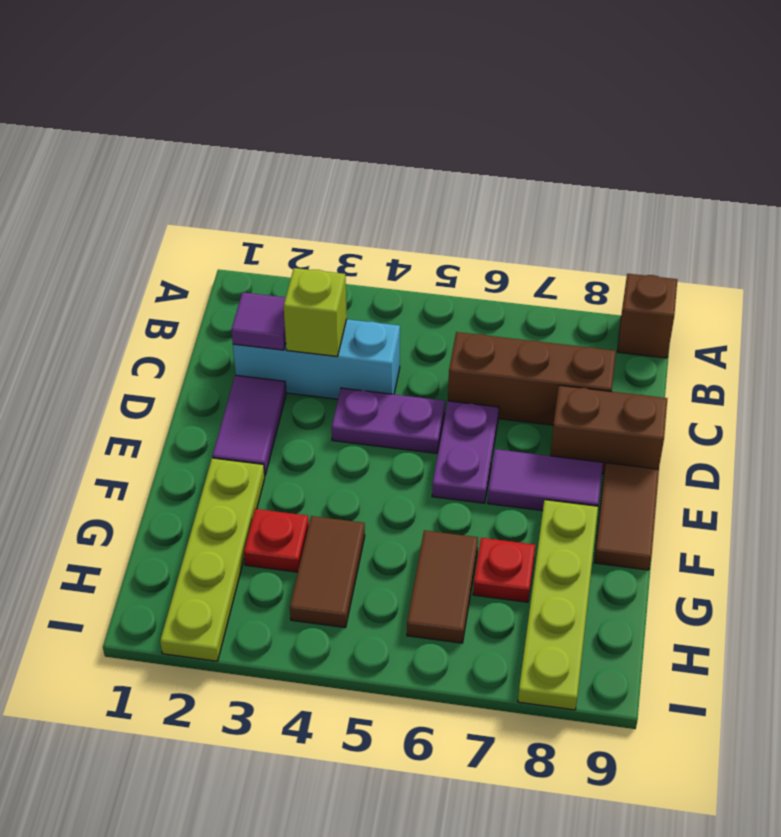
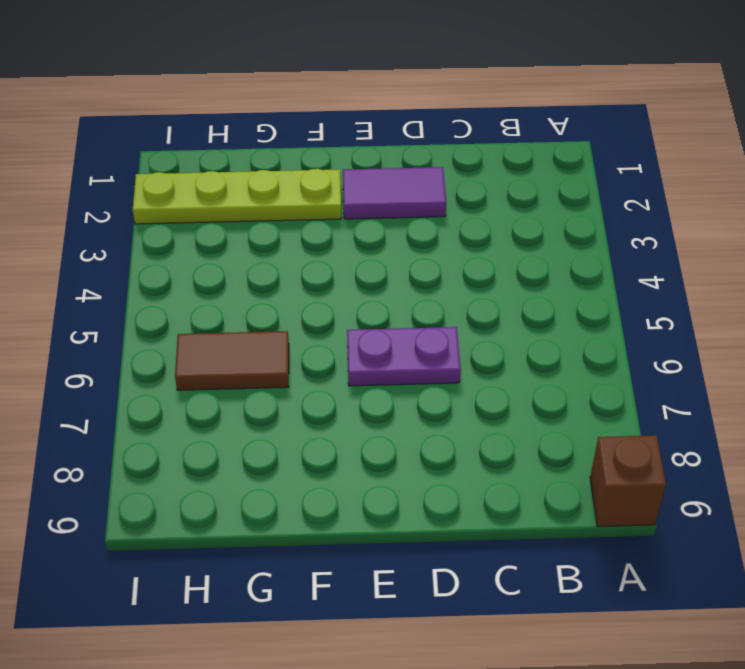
none -> cyan brick C2:C4 level 1
none -> brown brick C6:C8 level 1
none -> purple plate D4:D5 level 1

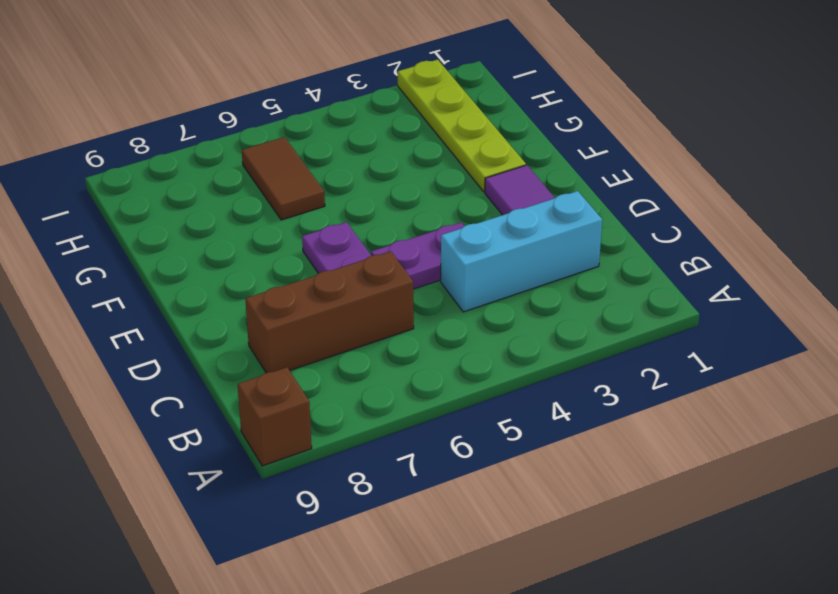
none -> brown brick D8:D9 level 1
none -> purple tile E7:E8 level 1
none -> brown tile E9:F9 level 1

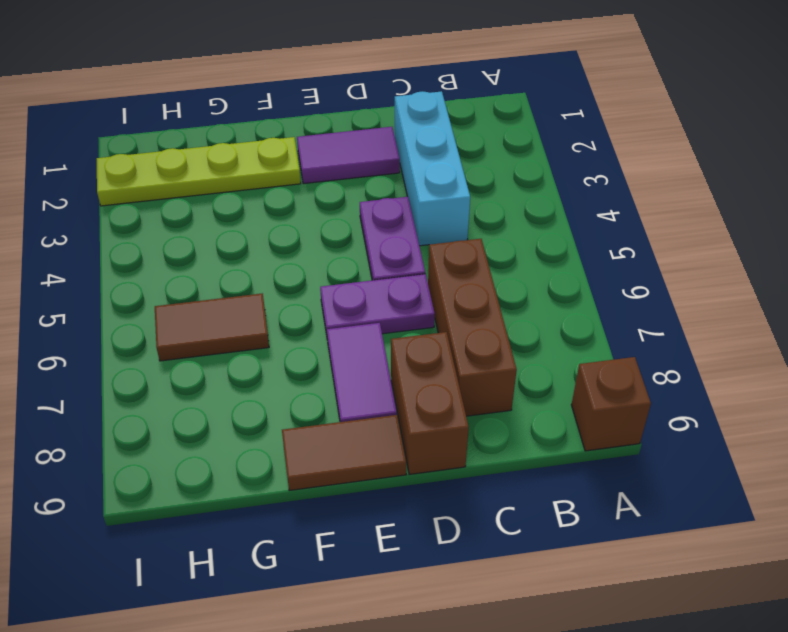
none -> lime plate F8:I8 level 1
none -> red plate G3 level 1
none -> brown tile G4:H4 level 1

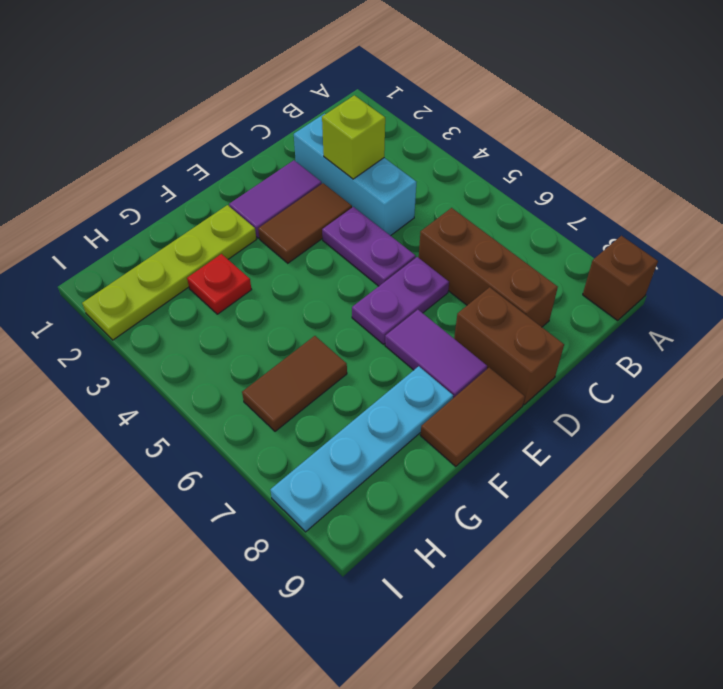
brown tile D3:E3 level 1 -> brown tile G4:H4 level 1
cyan plate F8:I8 level 1 -> lime plate F8:I8 level 1
none -> red plate G7 level 1
none -> purple tile C2 level 2

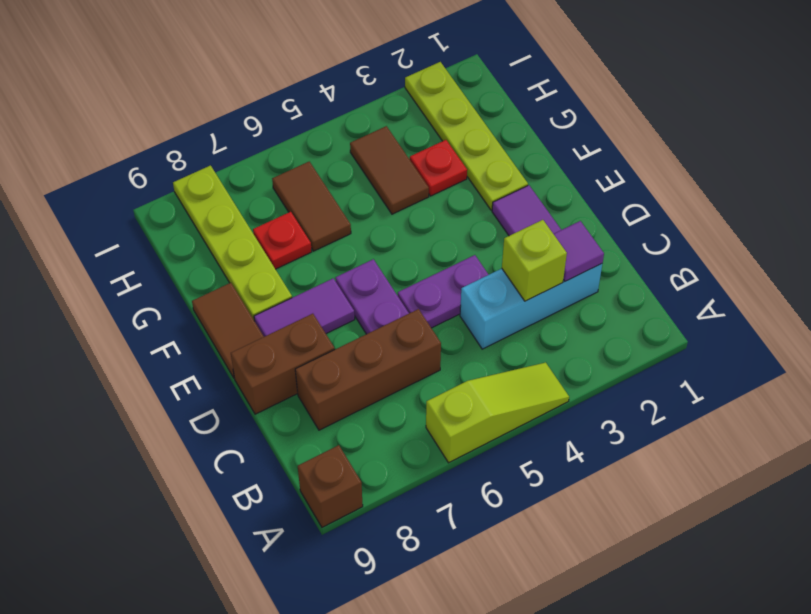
lime slope A4:A6 level 1 top 6 -> none

